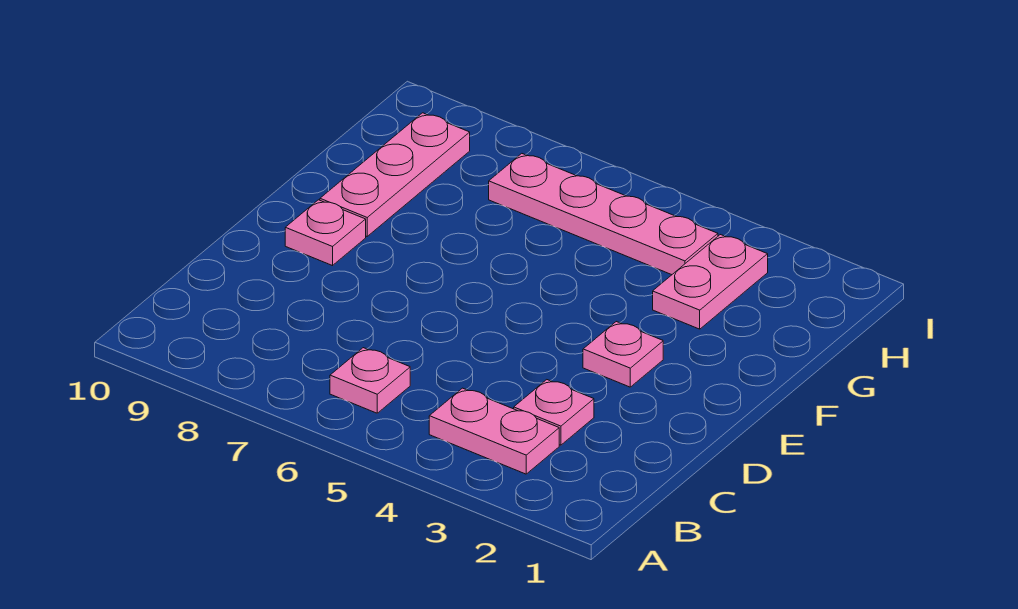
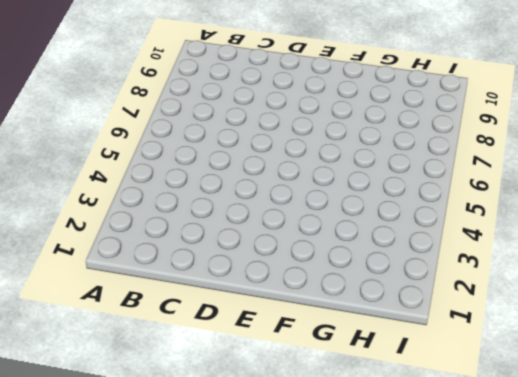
none -> pink plate B3:B4 level 1
none -> pink plate B6 level 1

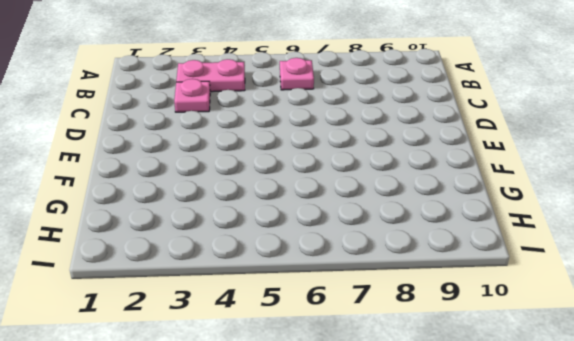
none -> pink plate E3 level 1
none -> pink plate E9 level 1

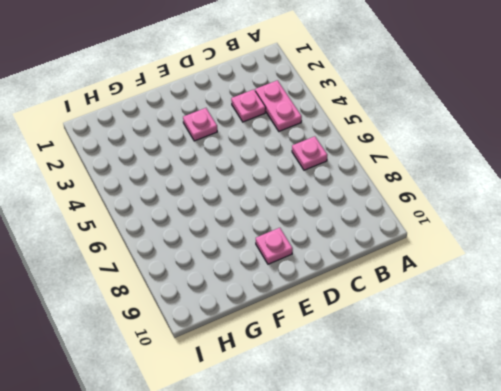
none -> pink plate F9:H9 level 1
none -> pink plate G3:H3 level 1

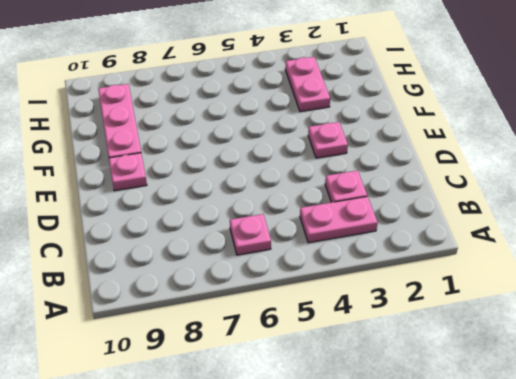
none -> pink plate H4:H7 level 1

